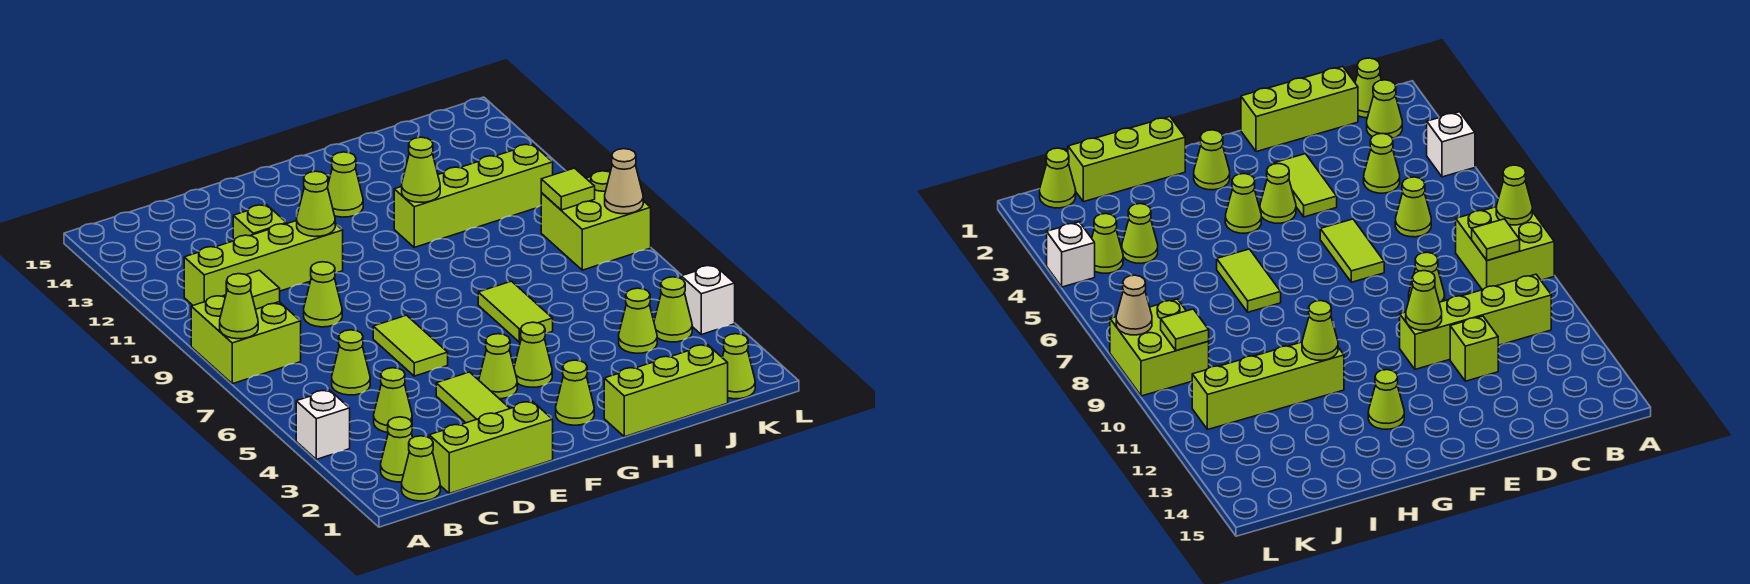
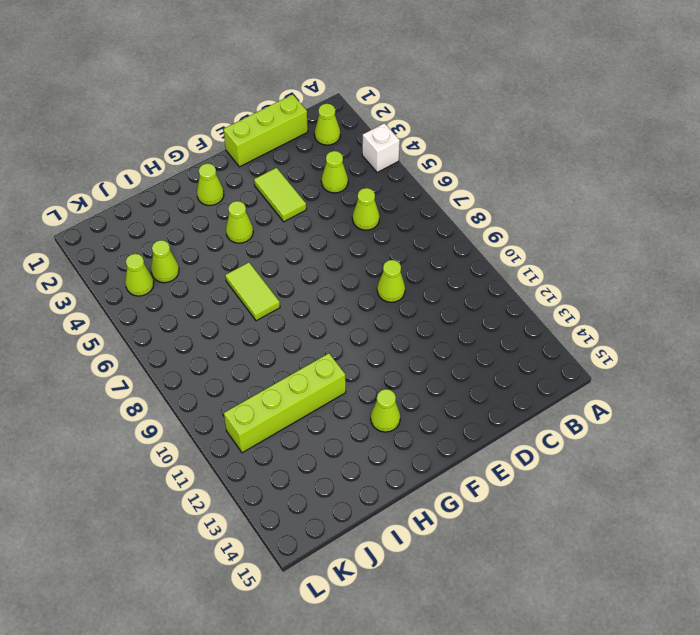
none -> lime brick A8:B9 level 1
none -> lime cone B1 level 1
none -> lime brick B11:E11 level 1
none -> lime brick D12 level 1

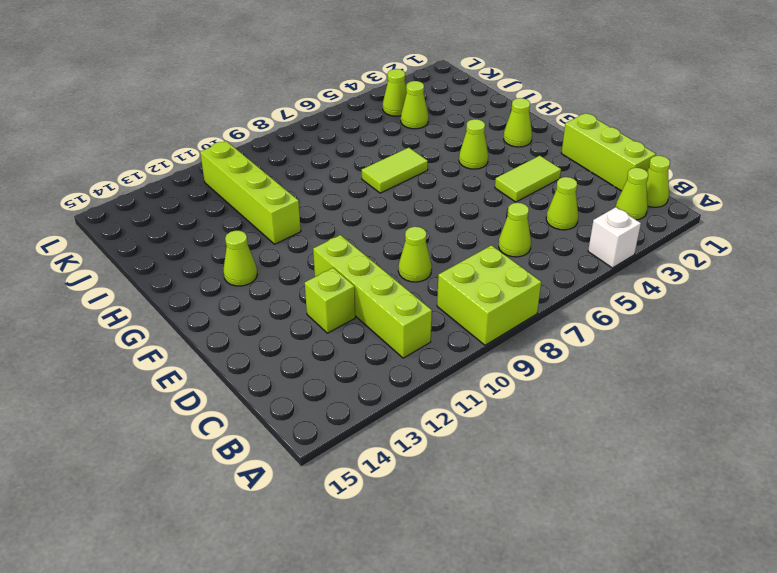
none -> lime tile E6:E7 level 1
none -> lime cone F4 level 1
none -> lime brick H1:J1 level 1
none -> lime cone K1 level 1

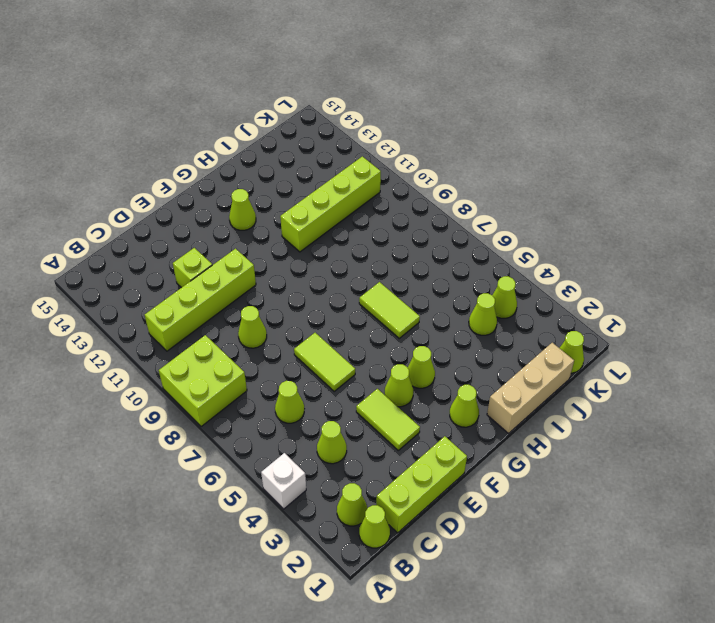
tan brick H1:J1 level 1 -> lime brick H1:J1 level 1
none -> lime brick K8:L9 level 1
none -> white brick L4 level 1
none -> lime cone A8 level 2
none -> lime tile B9 level 2

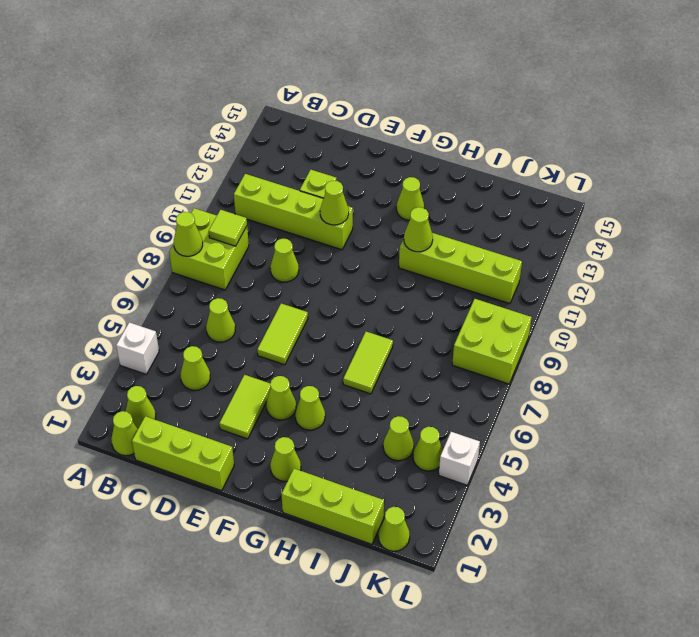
none -> lime tile K9 level 2
none -> tan cone L8 level 2

